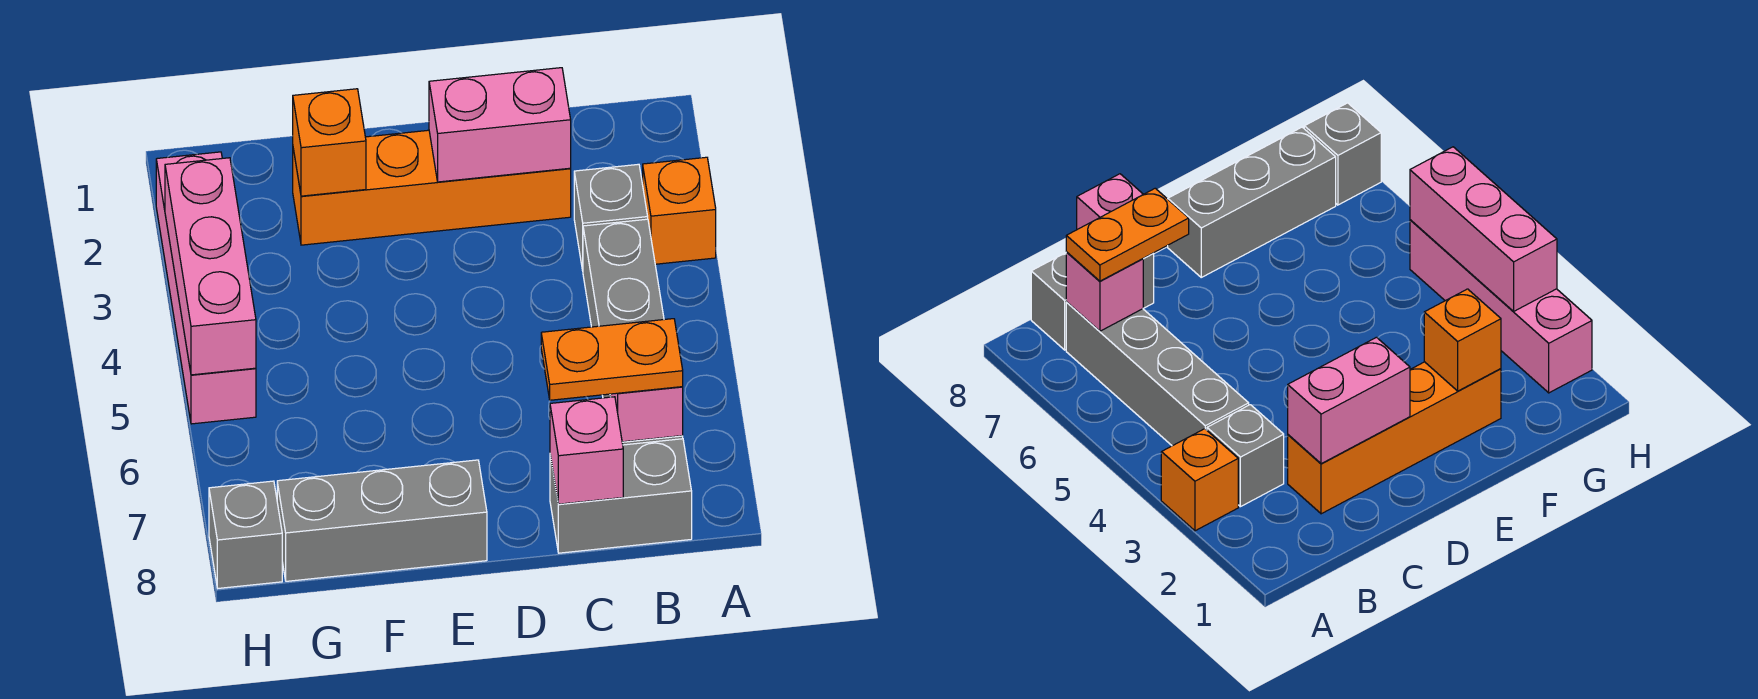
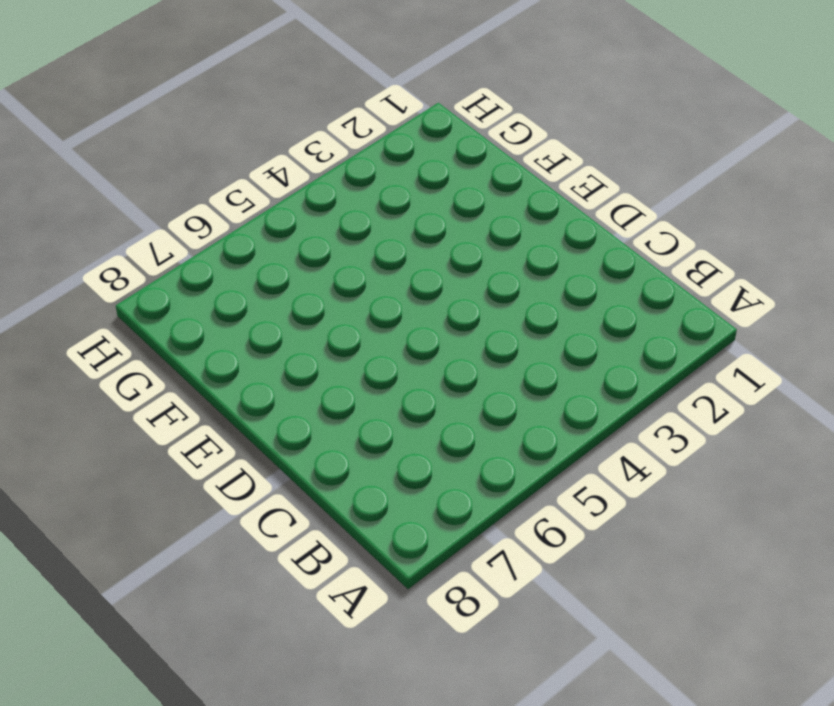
none -> orange brick A3 level 1
none -> grey brick B3 level 1
none -> grey brick B4:B7 level 1

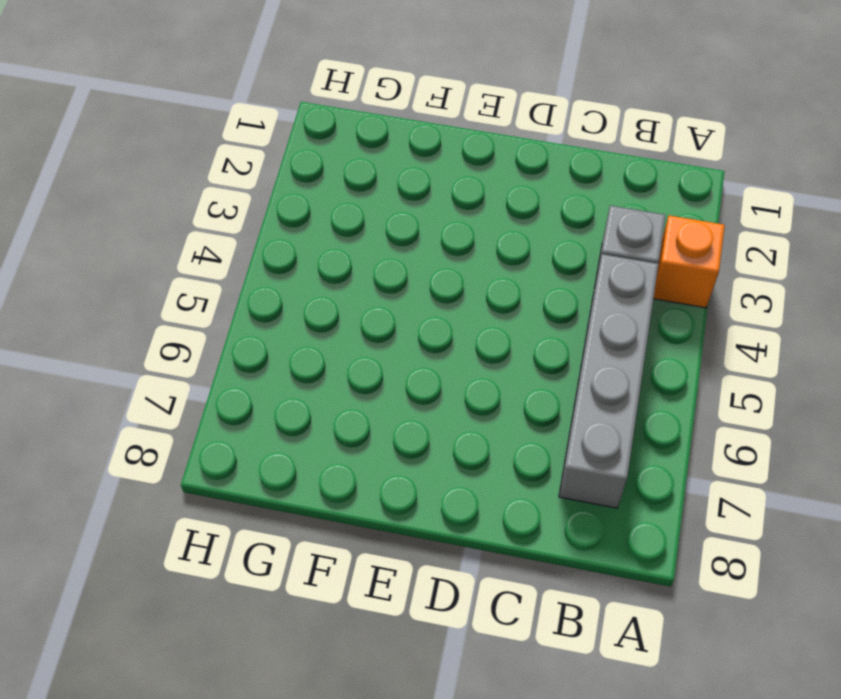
none -> grey brick B8:C8 level 1
none -> orange brick C2:F2 level 1
none -> grey brick E8:G8 level 1

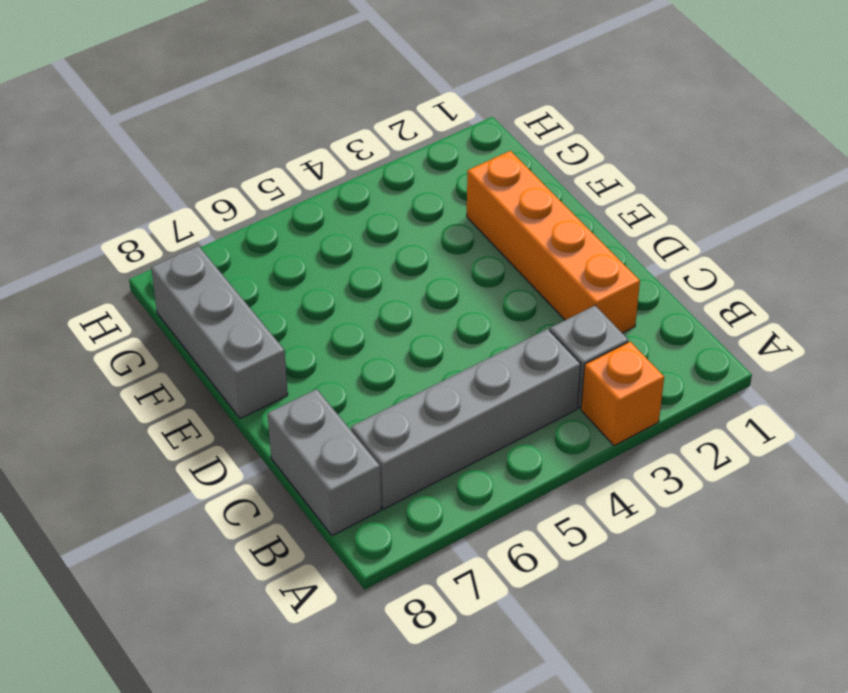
none -> pink brick H2:H5 level 1
none -> grey brick H8 level 1
none -> pink brick B7 level 2

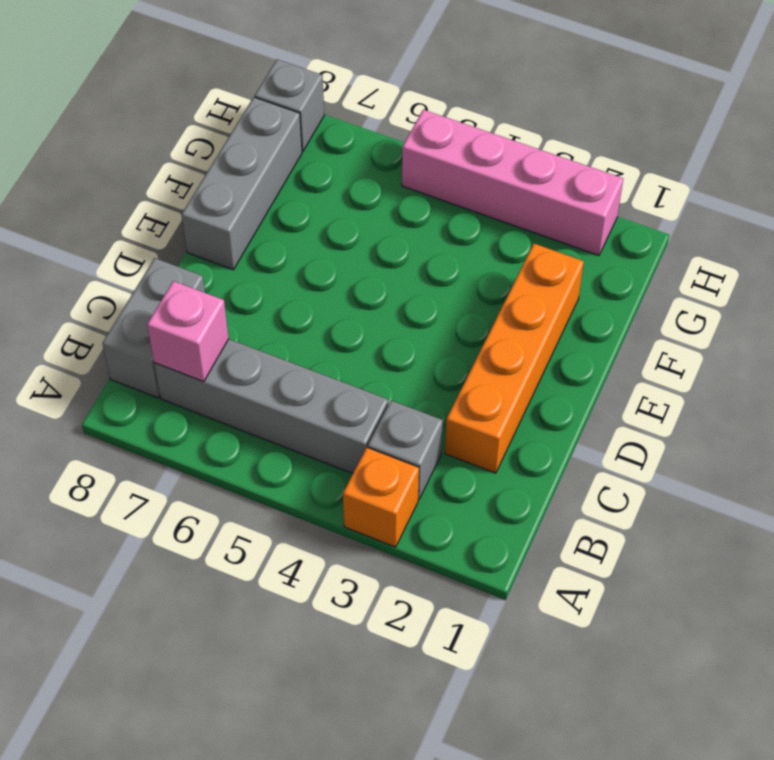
none -> pink brick C2:D2 level 2
none -> pink brick C8 level 2
none -> orange brick F2 level 2

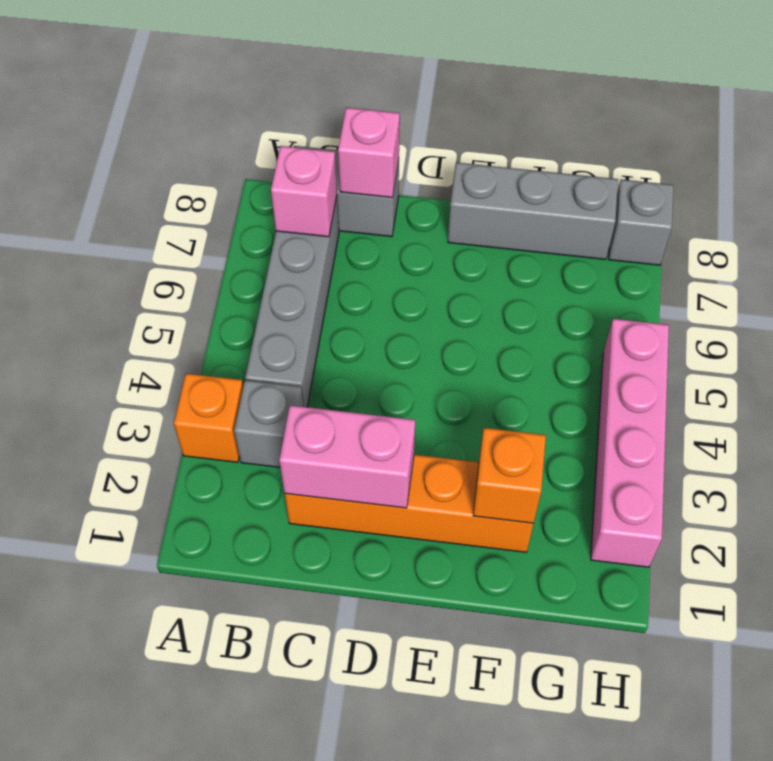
none -> pink brick H3:H5 level 2
none -> orange plate B7:C7 level 3

